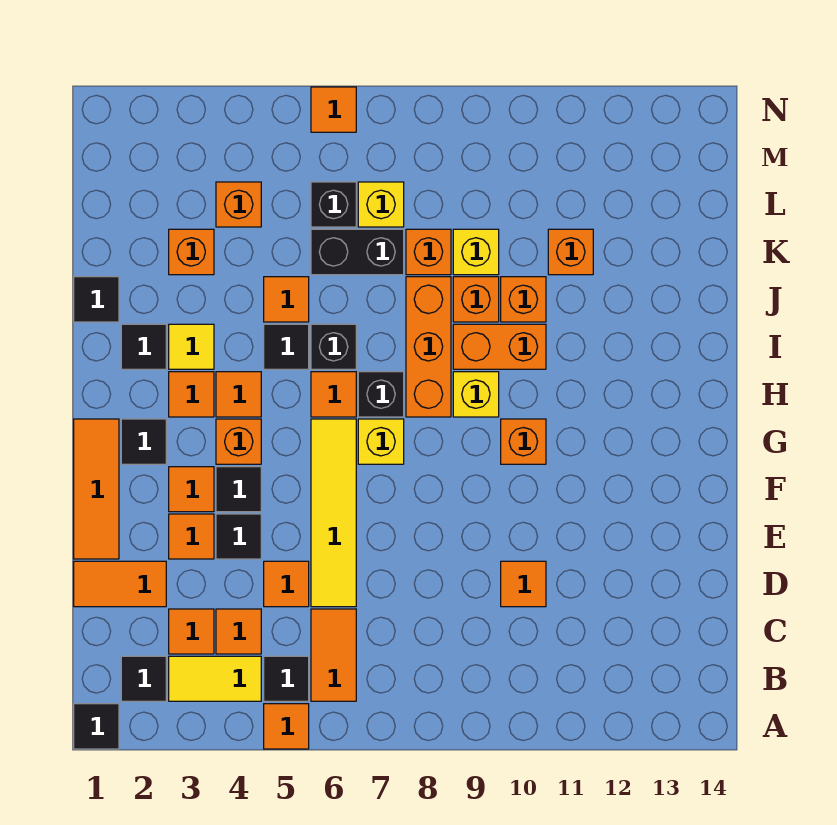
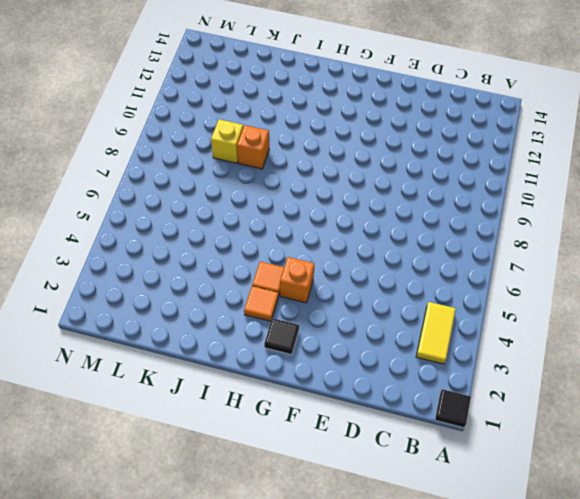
none -> orange tile A5 level 1
none -> black tile B2 level 1
none -> black tile B5 level 1
none -> orange tile B6:C6 level 1

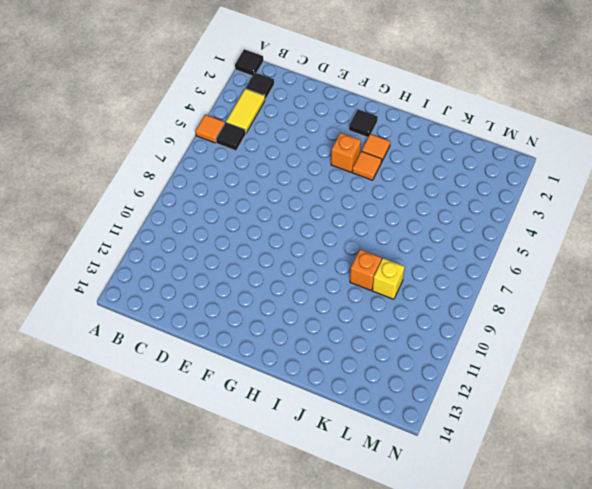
none -> orange tile B6:C6 level 1
none -> orange tile C3 level 1
none -> orange tile C4 level 1
none -> orange tile D1:D2 level 1

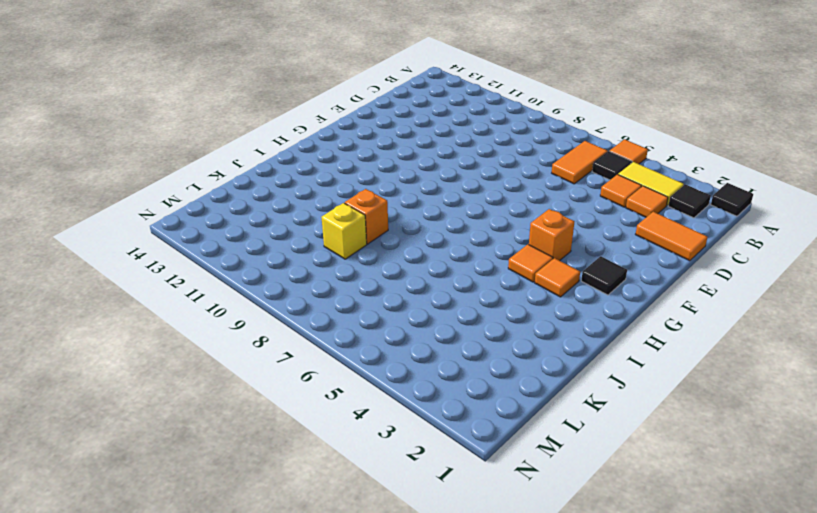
none -> orange tile D5 level 1
none -> yellow tile D6:G6 level 1
none -> orange tile D10 level 1
none -> orange tile E1:G1 level 1

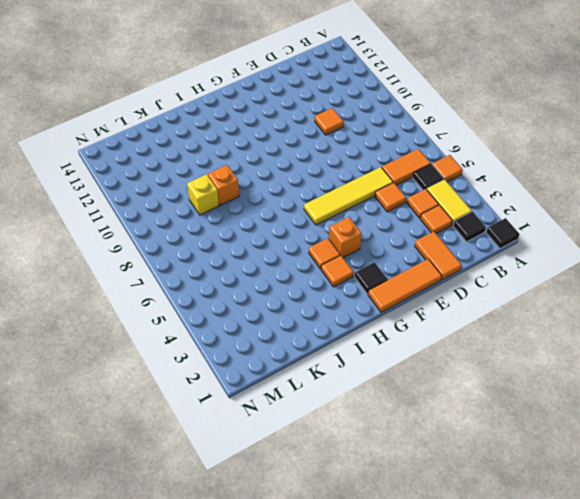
none -> orange tile E3 level 1
none -> black tile E4 level 1
none -> orange tile F3 level 1
none -> black tile F4 level 1

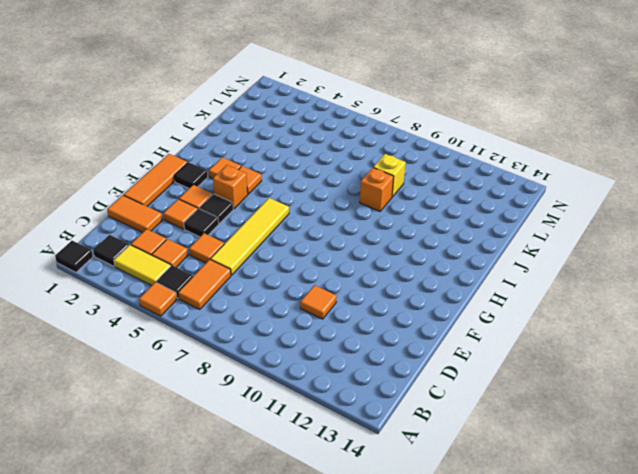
none -> yellow brick G7 level 1
none -> orange brick G10 level 1
none -> orange tile H6 level 1
none -> black brick H7 level 1

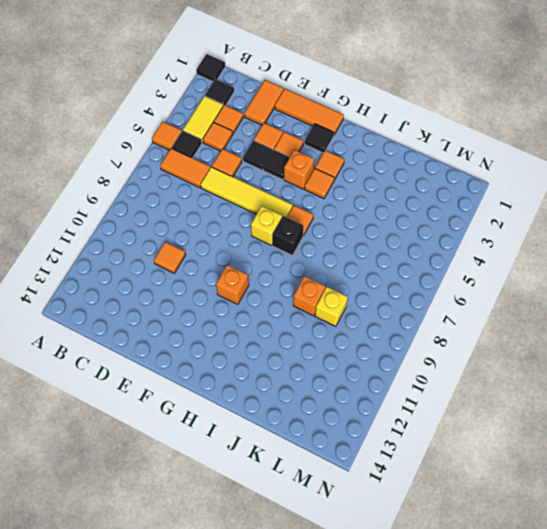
none -> orange brick H8:J8 level 1
none -> yellow brick H9 level 1
none -> black tile I2 level 1
none -> yellow tile I3 level 1

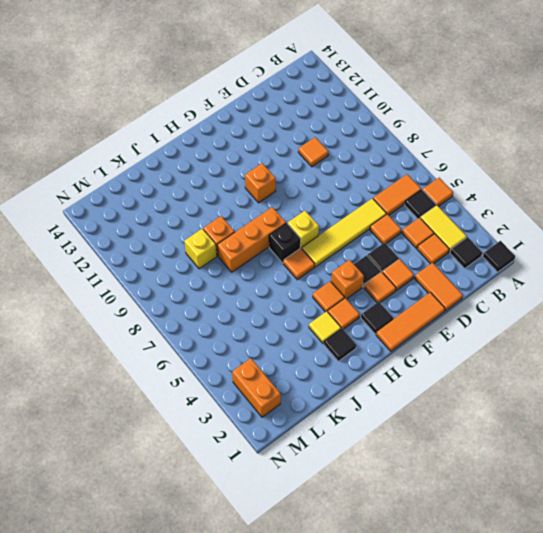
orange brick M2:M3 level 1 -> orange brick I9:I10 level 1
none -> yellow brick H9 level 1
none -> black tile I5 level 1
none -> black brick I6 level 1
none -> black tile J1 level 1

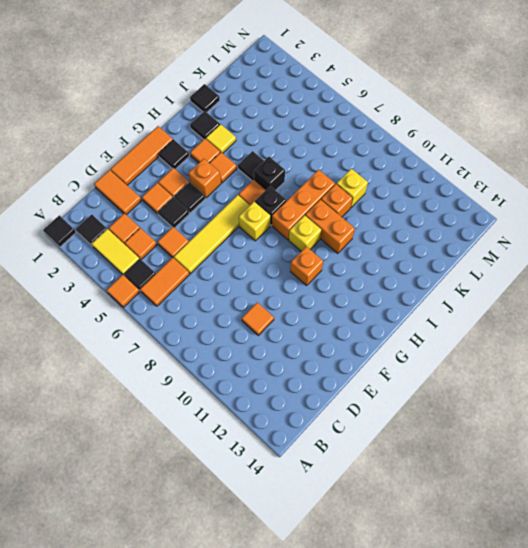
none -> orange tile J5 level 1
none -> orange brick J10 level 1
none -> orange brick K3 level 1
none -> black brick K6:K7 level 1

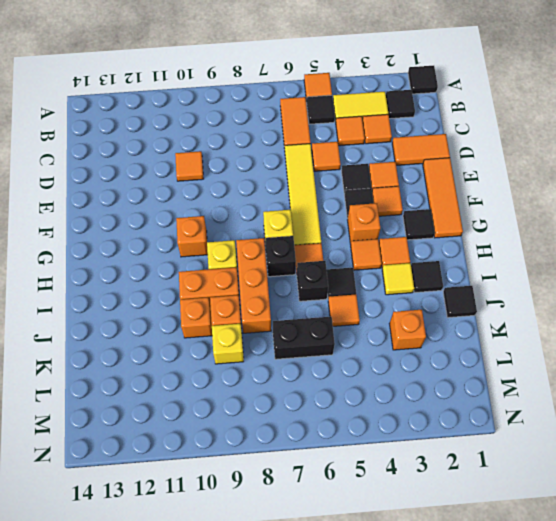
none -> orange brick K8 level 1
none -> orange brick K11 level 1
none -> orange brick L4 level 1
none -> black brick L6 level 1

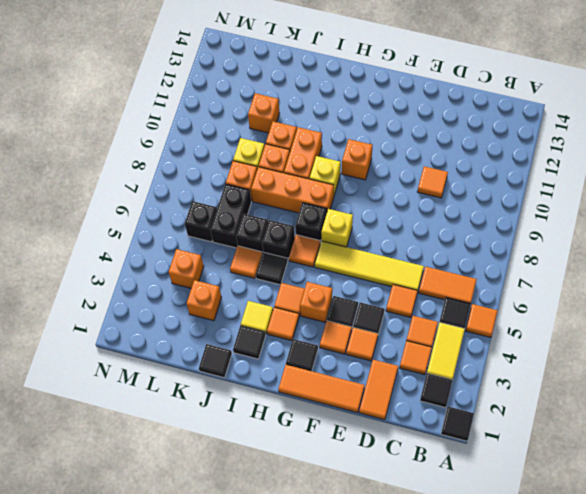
black brick J6 level 1 -> none
none -> yellow brick L7 level 1
none -> orange tile N6 level 1

